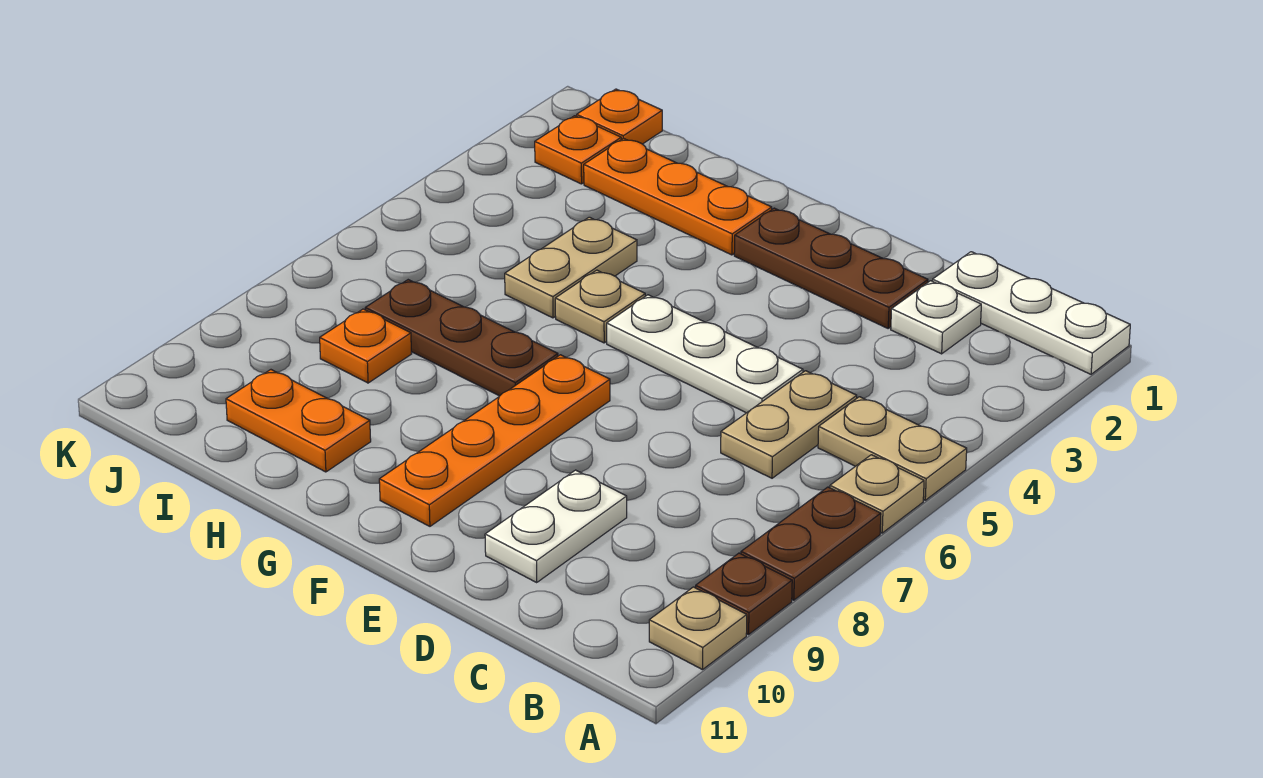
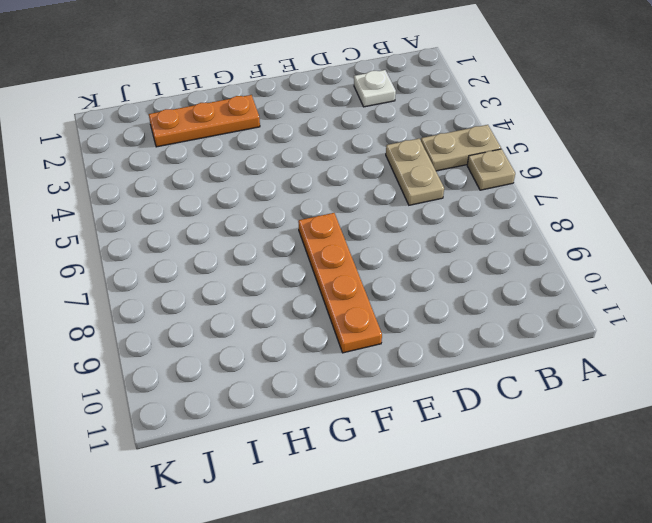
none -> white plate A1:C1 level 1
none -> brown plate A7:A8 level 1
none -> brown plate A9 level 1

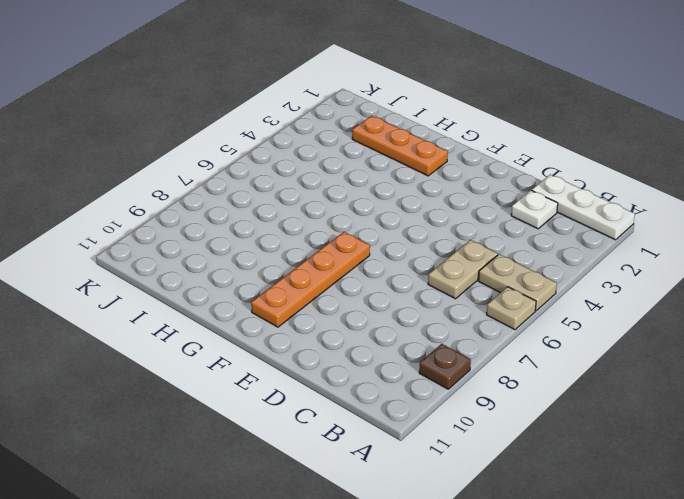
none -> brown plate A7:A8 level 1
none -> tan plate A10 level 1
none -> brown plate D2:F2 level 1

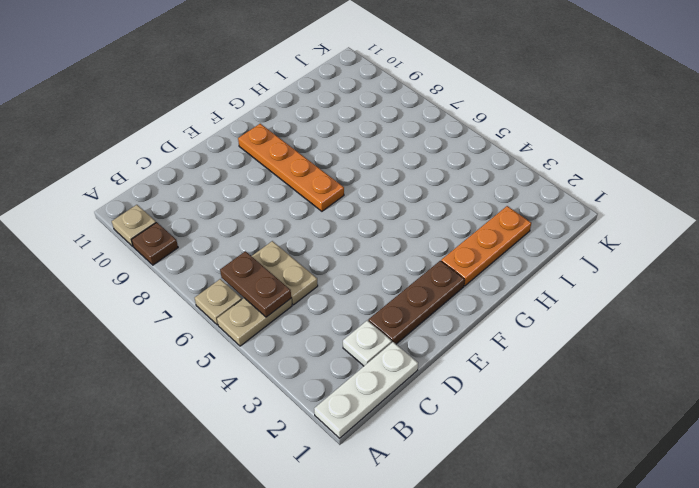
brown plate B5:B6 level 2 -> brown plate A7:A8 level 1
none -> white plate D5:F5 level 1
none -> white plate D9:D10 level 1
none -> tan plate G5 level 1

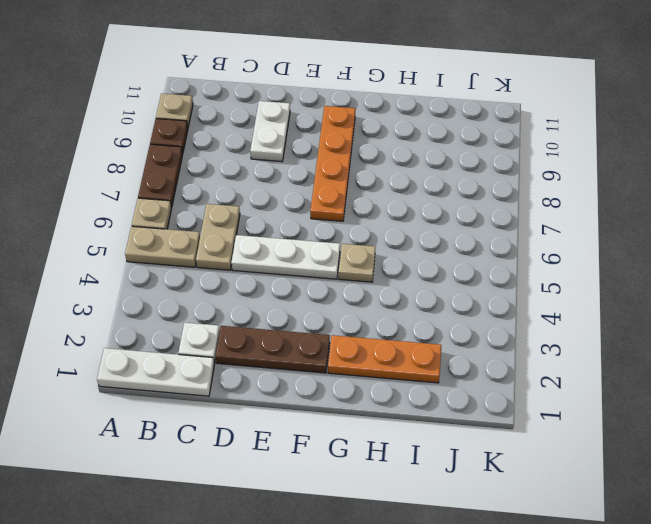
none -> brown plate G7:I7 level 1
none -> tan plate H4:H5 level 1
none -> orange plate H10:I10 level 1

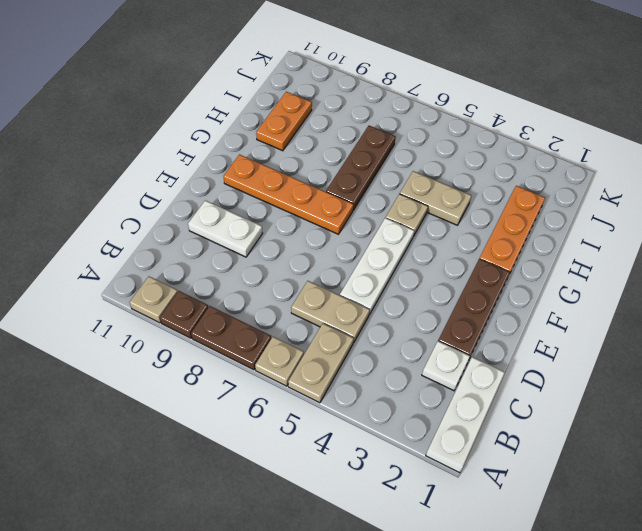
none -> orange plate I8 level 1
none -> orange plate J1 level 1
none -> orange plate J2 level 1

